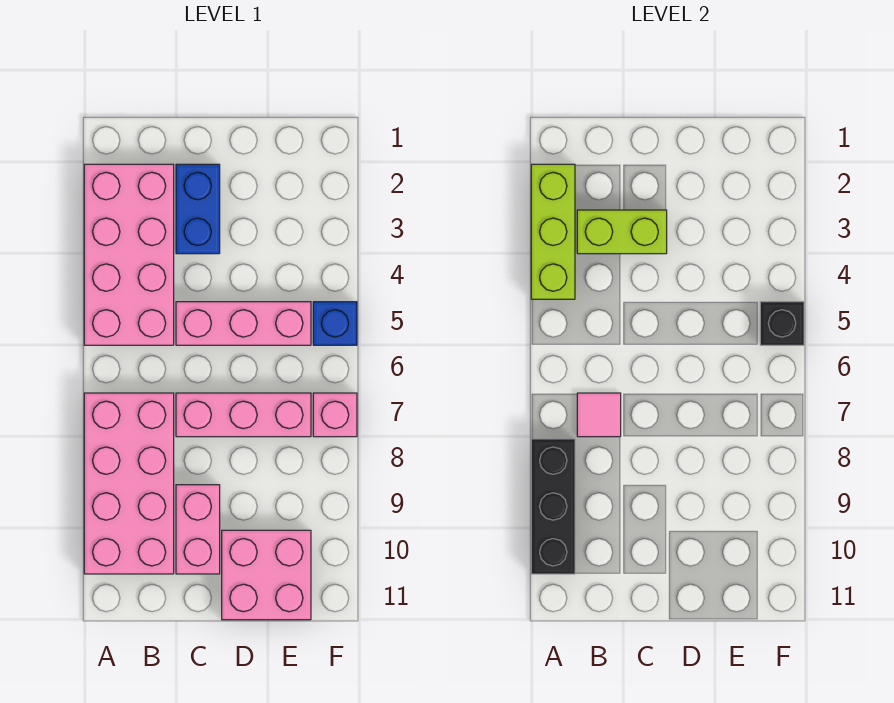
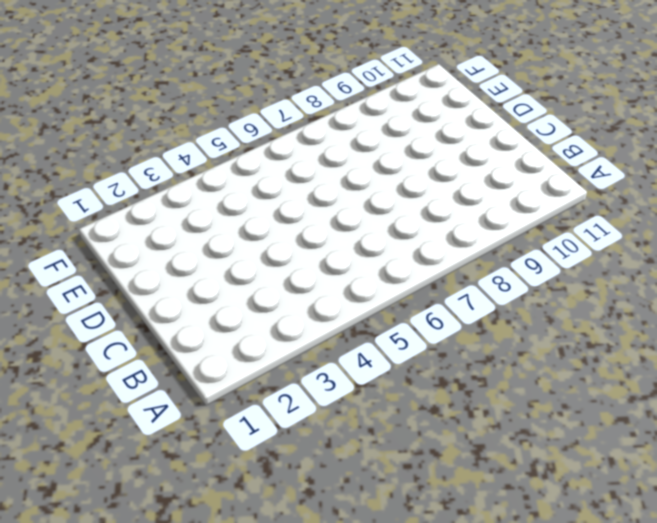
none -> pink brick A2:B5 level 1
none -> pink brick A7:B10 level 1
none -> blue brick C2:C3 level 1

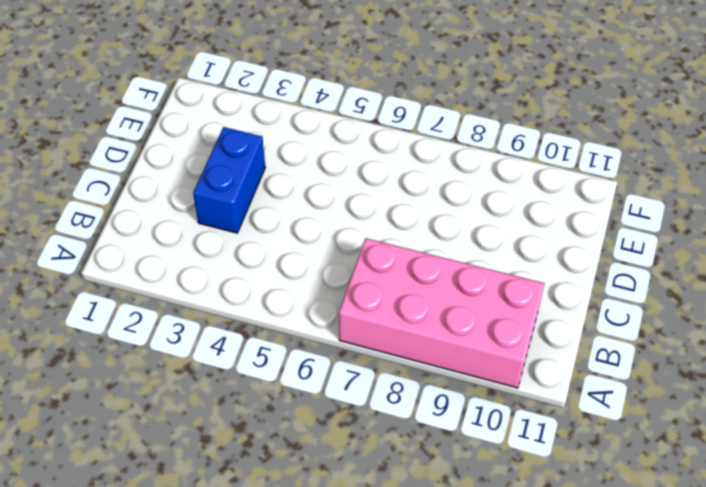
blue brick C3:D3 level 1 -> blue brick C2:C3 level 1
none -> pink brick A2:B5 level 1
none -> pink brick C5:E5 level 1
none -> pink brick C7:E7 level 1

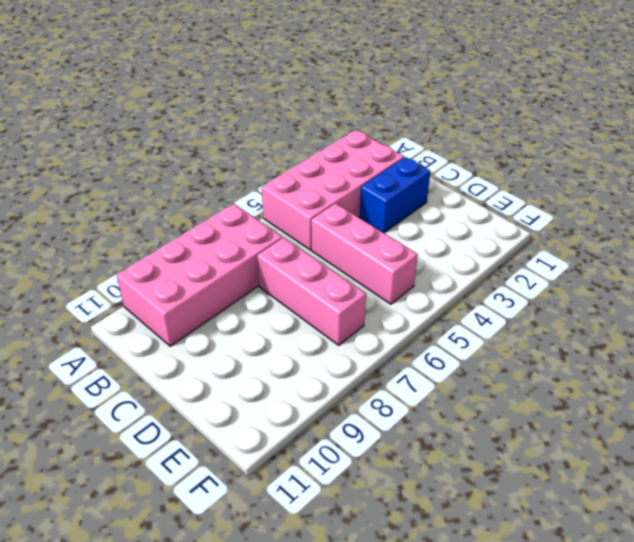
none -> pink brick C9:C10 level 1
none -> pink brick D10:E11 level 1
none -> blue brick F5 level 1

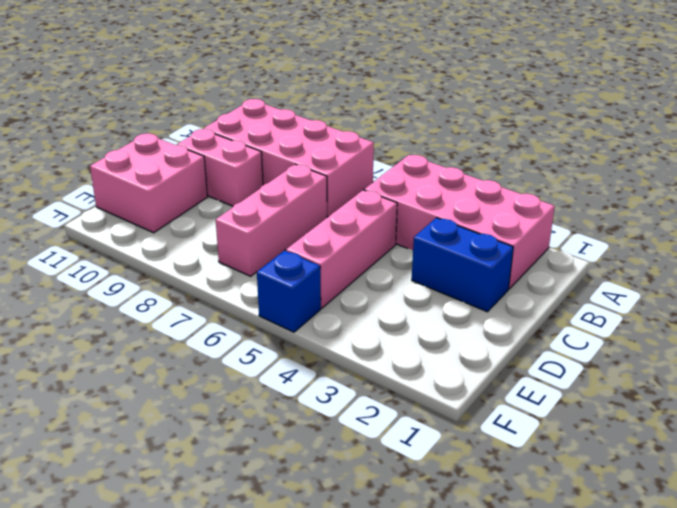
none -> pink brick F7 level 1
none -> lime brick A2:A4 level 2
none -> black brick A8:A10 level 2

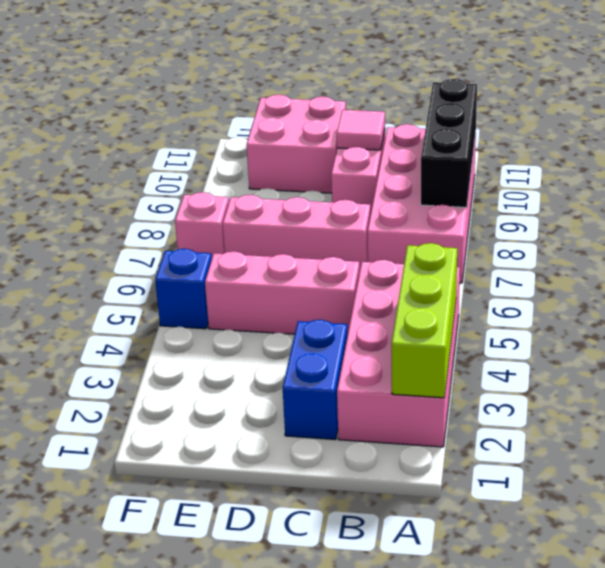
pink tile C10 level 2 -> pink tile B7 level 2
none -> lime brick B3:C3 level 2
none -> black brick F5 level 2

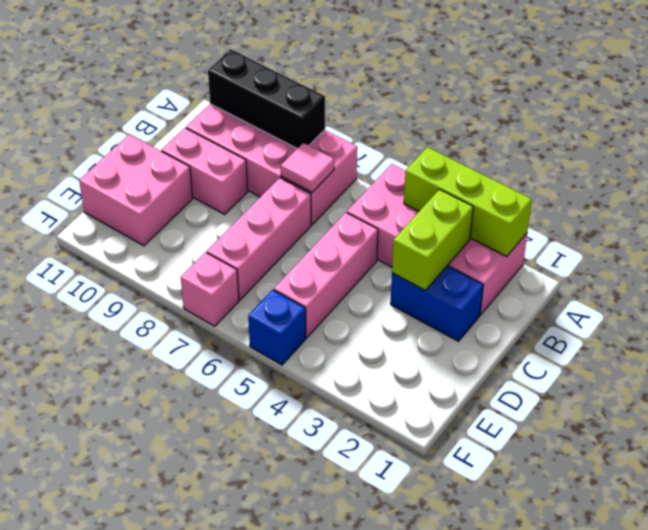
none -> black brick F5 level 2

